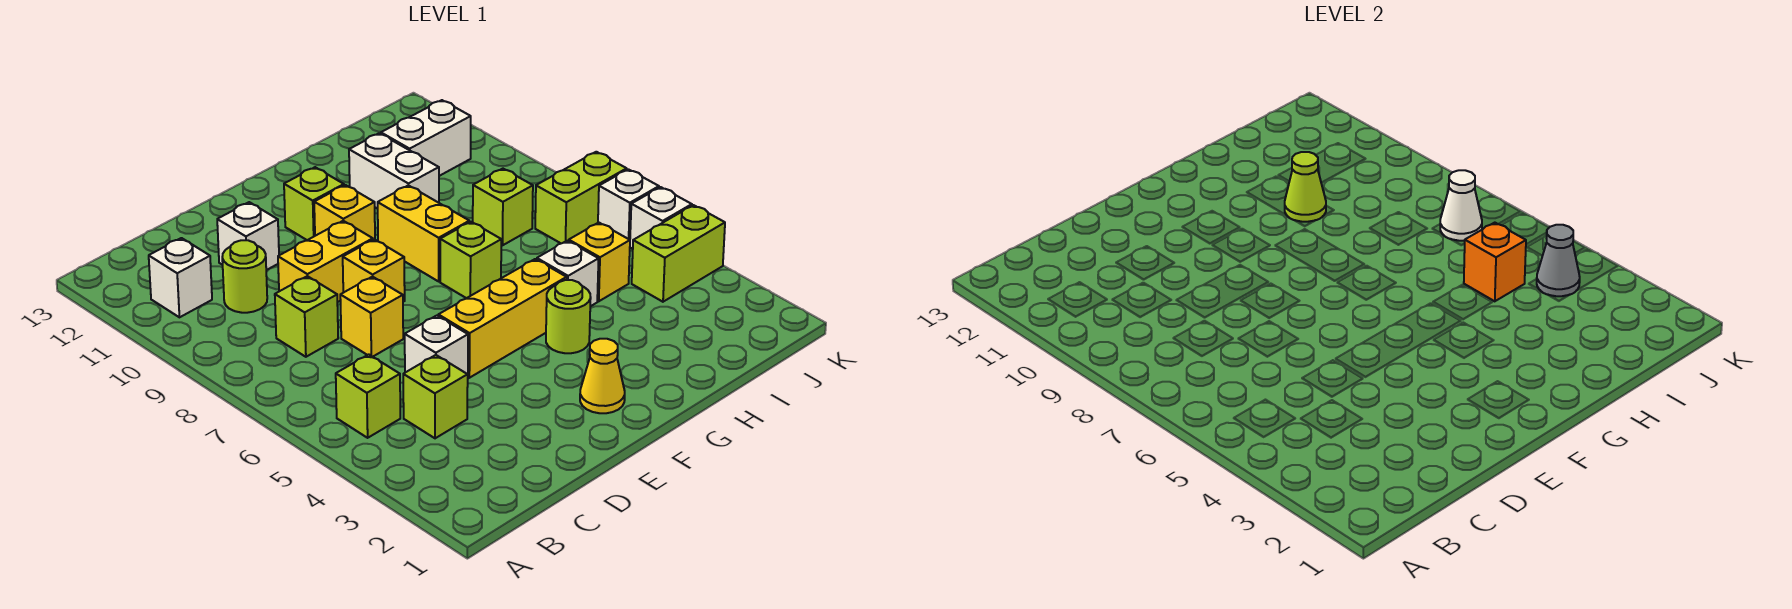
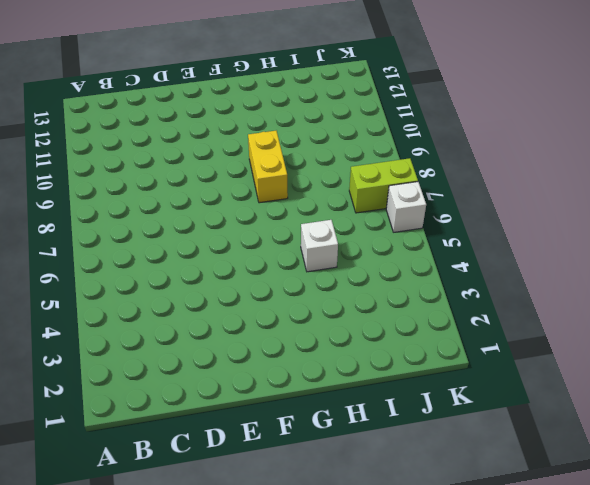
none -> lime brick B5 level 1
none -> white brick B11 level 1
none -> lime brick C4 level 1
none -> lime brick C8 level 1

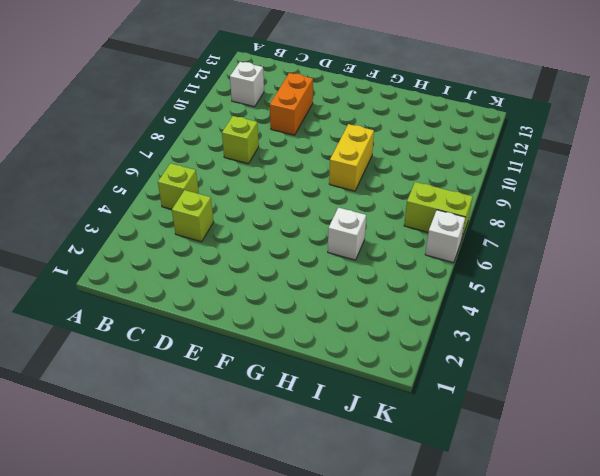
orange brick D10:D11 level 1 -> white brick D11 level 1
none -> lime round brick C10 level 1
none -> white brick D5 level 1
none -> yellow brick D7 level 1
none -> yellow brick D9:E9 level 1

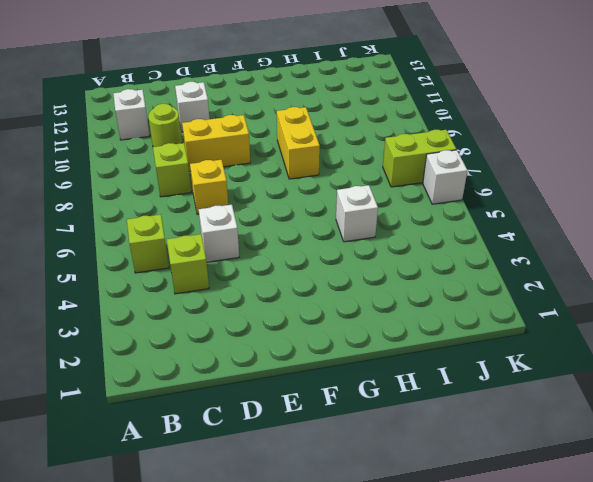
none -> yellow brick E5:G5 level 1
none -> yellow brick E8 level 1
none -> yellow cone F2 level 1
none -> yellow brick F10 level 1

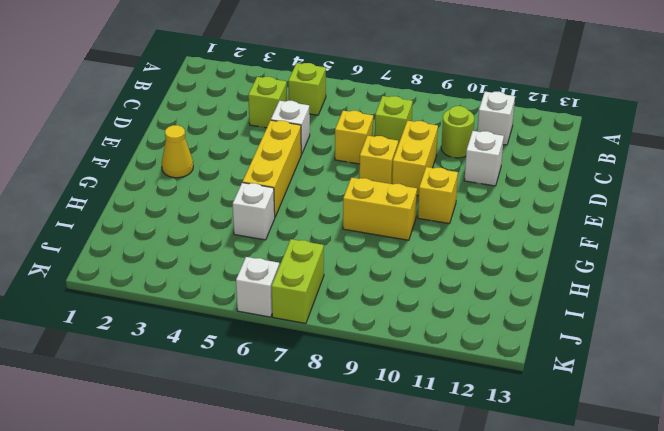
none -> lime brick F11 level 1
none -> lime round brick G4 level 1
none -> lime brick G7 level 1
none -> white brick H10:H11 level 1

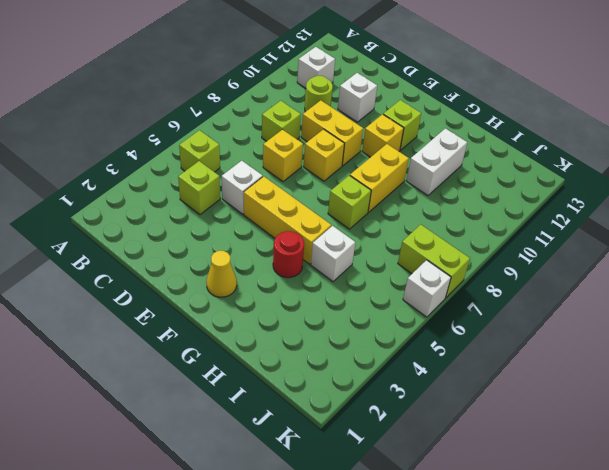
red round brick G4 level 1 -> lime round brick G4 level 1
none -> yellow brick I5 level 1
none -> lime brick I8 level 1
none -> white brick I11:J11 level 1
none -> lime brick J4:K4 level 1

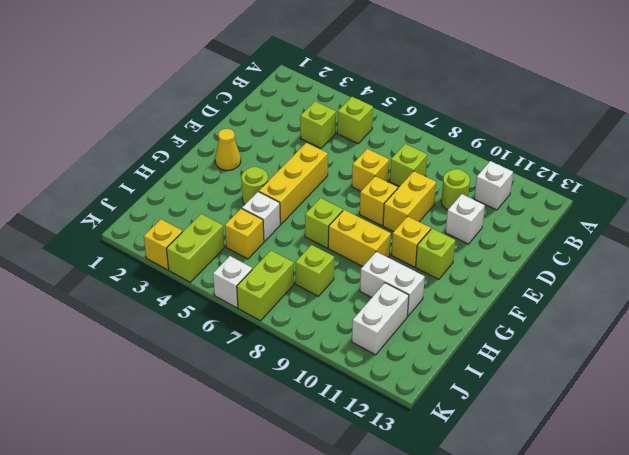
yellow brick K3 level 1 -> none
none -> white brick D5 level 1
none -> white brick K5 level 1
none -> lime cone H10 level 2
none -> orange brick I5 level 2

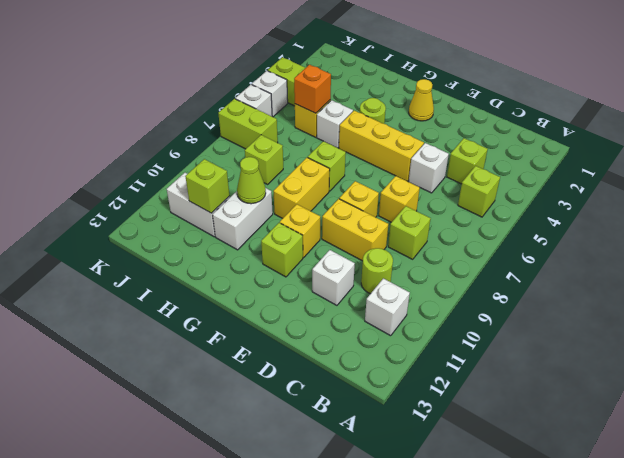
lime brick I11 level 2 -> none
none -> grey cone J4 level 2
none -> white cone J7 level 2

